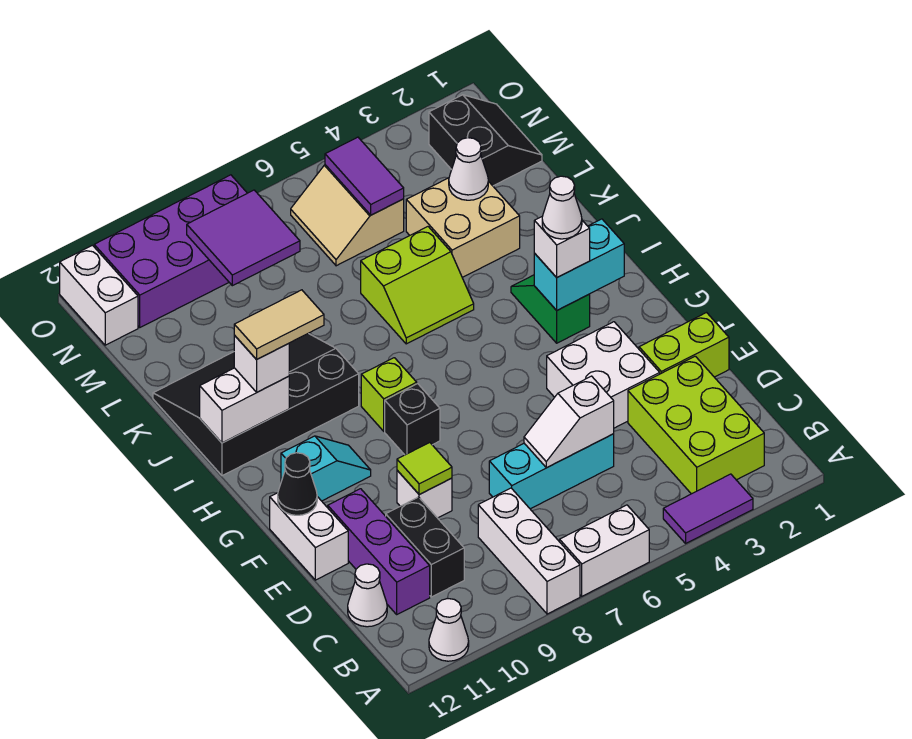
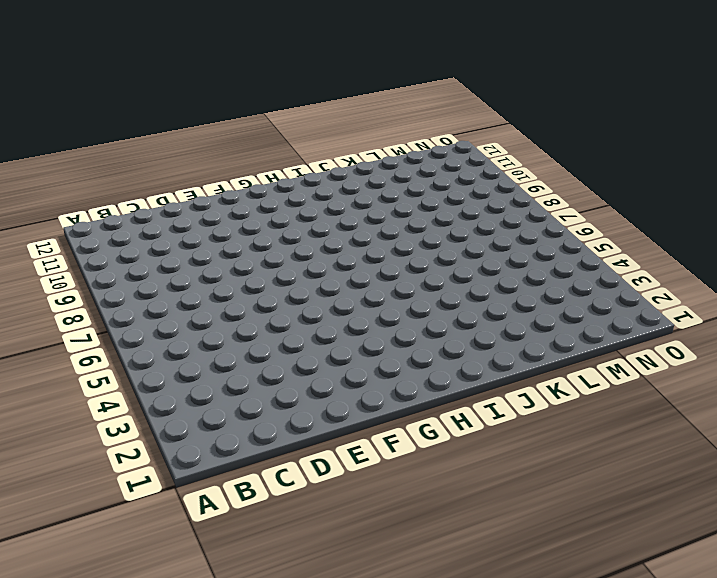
none -> purple tile A3:A4 level 1
none -> white brick A6:A7 level 1
none -> white brick A8:C8 level 1
none -> white cone A11 level 1

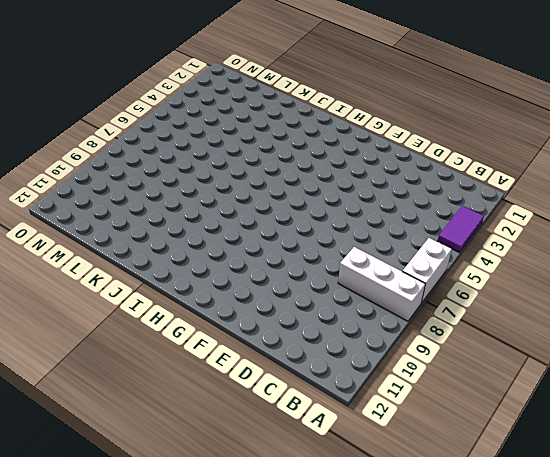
none -> white cone A11 level 1
none -> lime brick B2:D3 level 1
none -> black brick C10:D10 level 1
none -> purple brick C11:E11 level 1

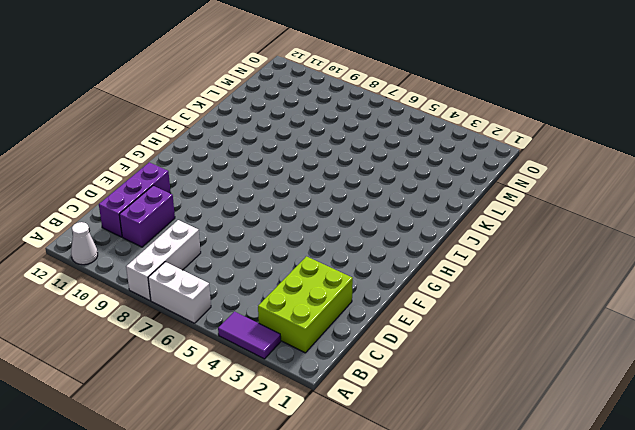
purple brick C10:D10 level 1 -> black brick C10:D10 level 1
none -> white cone C12 level 1
none -> cyan brick D5:D7 level 1
none -> lime brick E1:E2 level 1
none -> white brick E3:F4 level 1

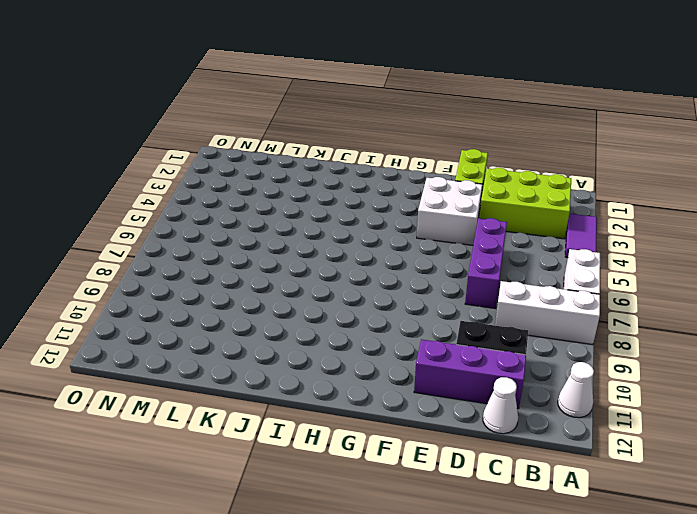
purple brick D5:D7 level 1 -> cyan brick D5:D7 level 1
none -> white brick E9 level 1
none -> white brick E12:F12 level 1
none -> black brick G8 level 1
none -> cyan slope G10:G11 level 1 top 11

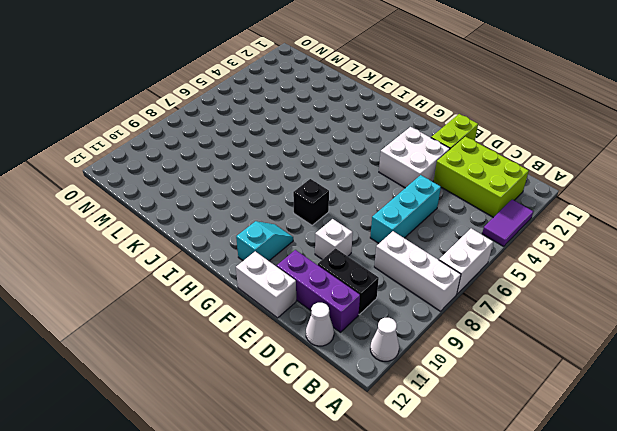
none -> green slope H3:I3 level 1 top H
none -> lime brick H8 level 1
none -> black slope I9:K12 level 1 top I
none -> lime slope J5:K6 level 1 top K

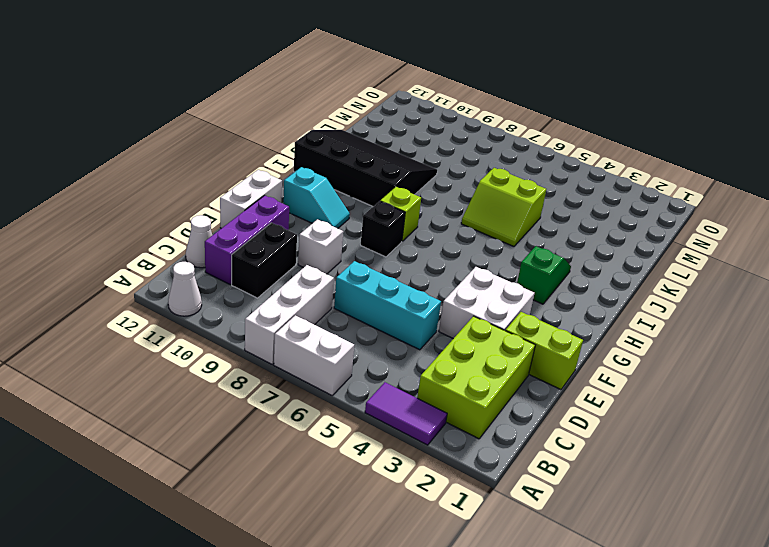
none -> tan brick K3:L4 level 1
none -> black slope M1:N2 level 1 top 2
none -> tan slope M5:N6 level 1 top 5
none -> purple brick N8:O11 level 1

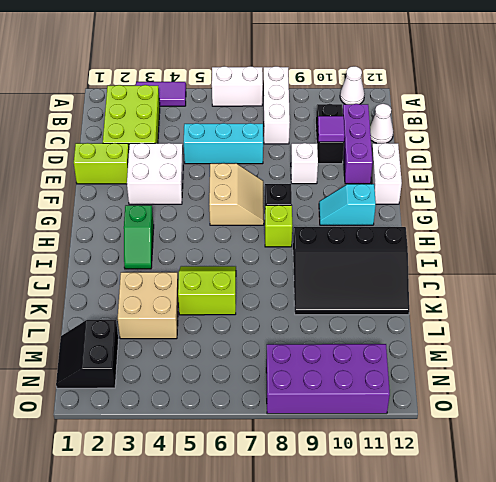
purple tile D10 level 2 -> none
tan slope F6:G7 level 1 top 6 -> tan slope M5:N6 level 1 top 5
none -> white brick N12:O12 level 1
none -> white slope D5:D6 level 2 top 5
none -> lime tile E9 level 2
none -> black cone F12 level 2

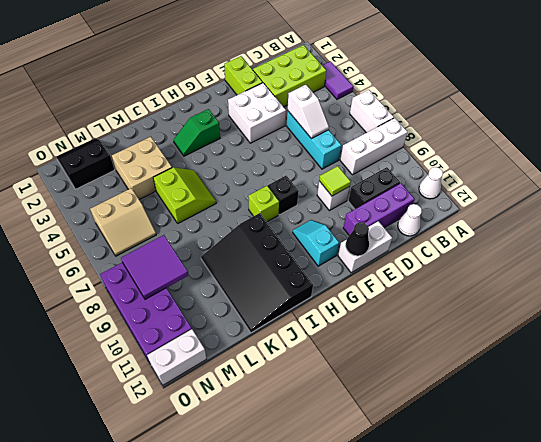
none -> cyan brick H2:H3 level 2
none -> white brick I11:I12 level 2
none -> white cone L3 level 2
none -> purple tile M5:N5 level 2

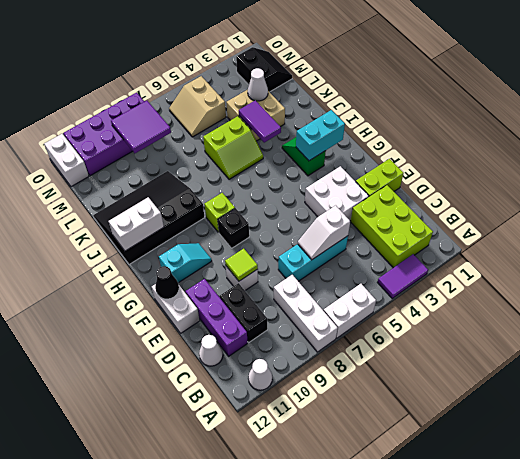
purple tile J4:K4 level 2 -> purple tile M5:N5 level 2
none -> white brick H3 level 3
none -> white brick I11 level 3
none -> white cone H3 level 4
none -> tan tile I10:I11 level 4

